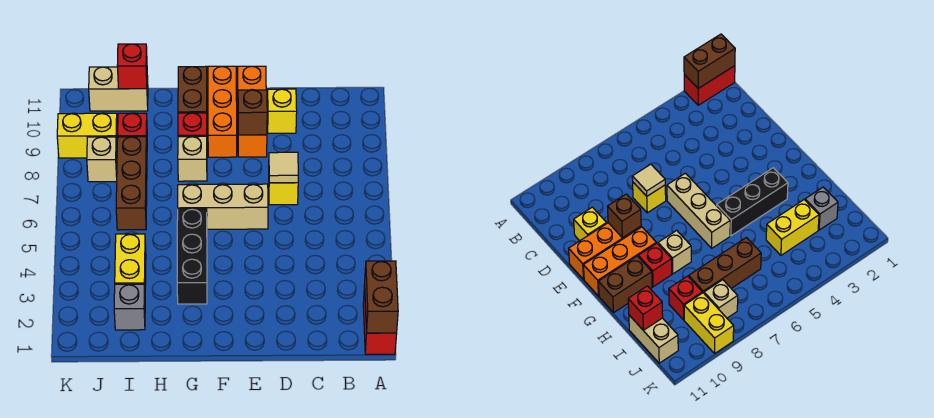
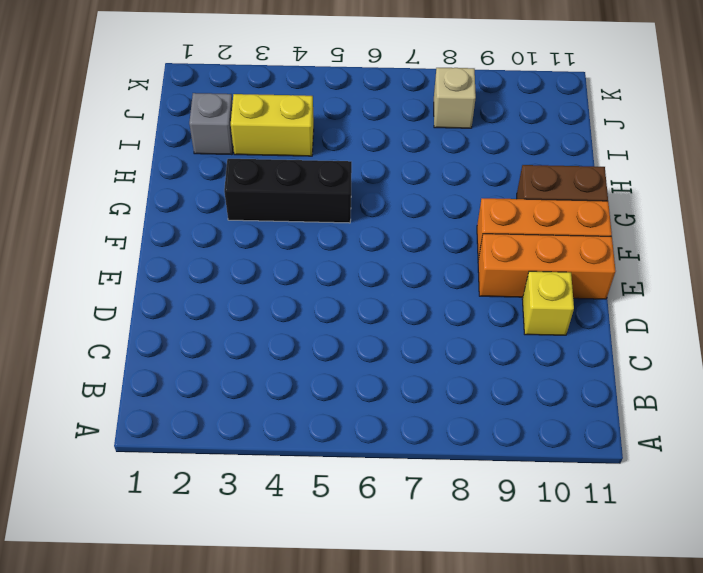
none -> red brick A1:A2 level 1
none -> yellow brick D7 level 1
none -> tan brick E6:G6 level 1

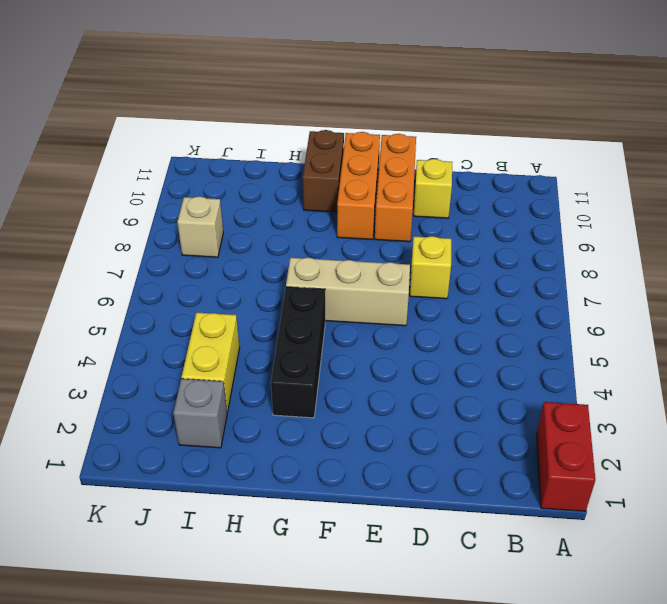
none -> tan brick G8 level 1
none -> red brick G9 level 1
none -> brown brick I6:I8 level 1

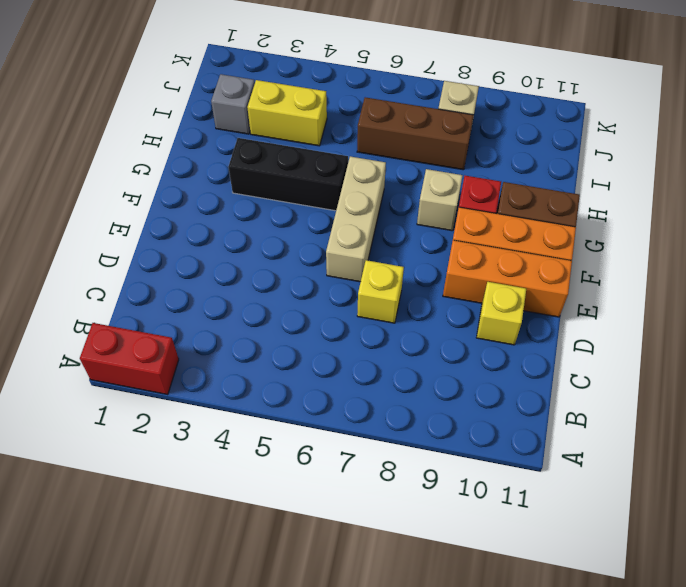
none -> red brick I9 level 1
none -> tan brick I11:J11 level 1
none -> yellow brick J9:K9 level 1

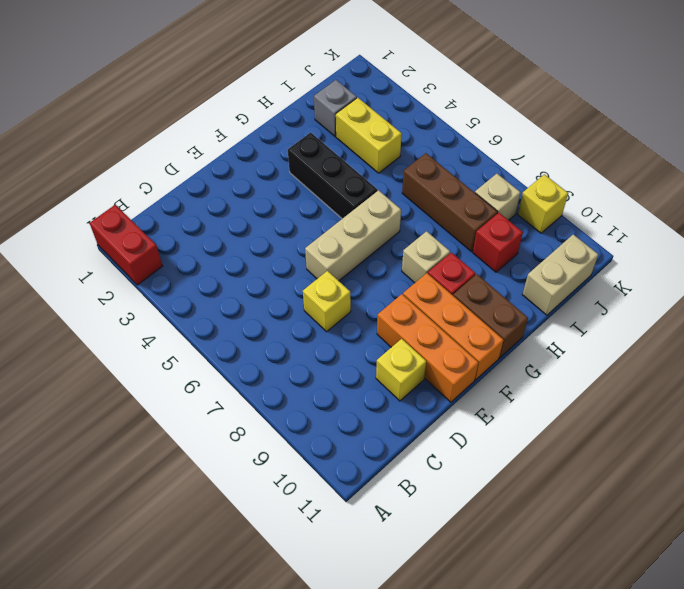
yellow brick K9 level 1 -> yellow brick J9:K9 level 1
none -> brown brick A1:A2 level 2
none -> tan tile D7 level 2
none -> brown brick E9 level 2

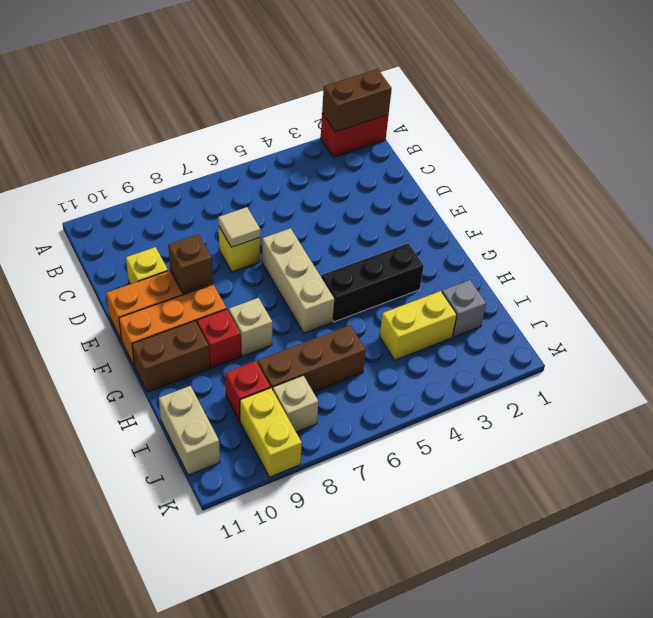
none -> red brick I11 level 2

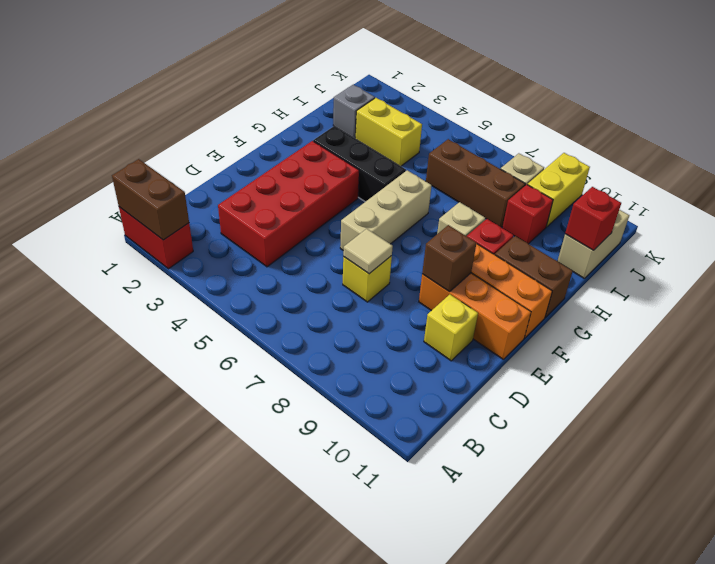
red brick C3:F4 level 1 -> none

